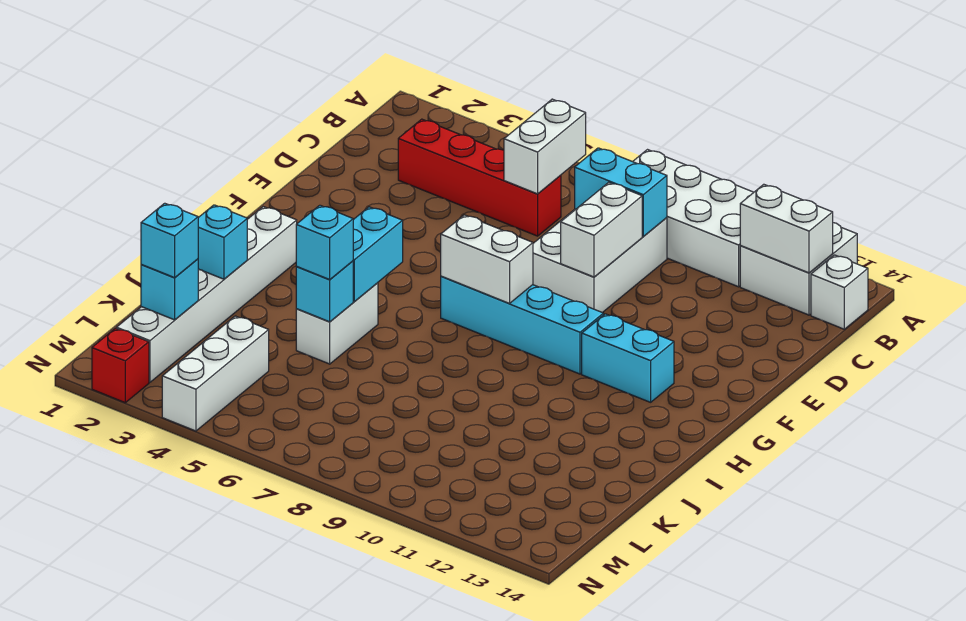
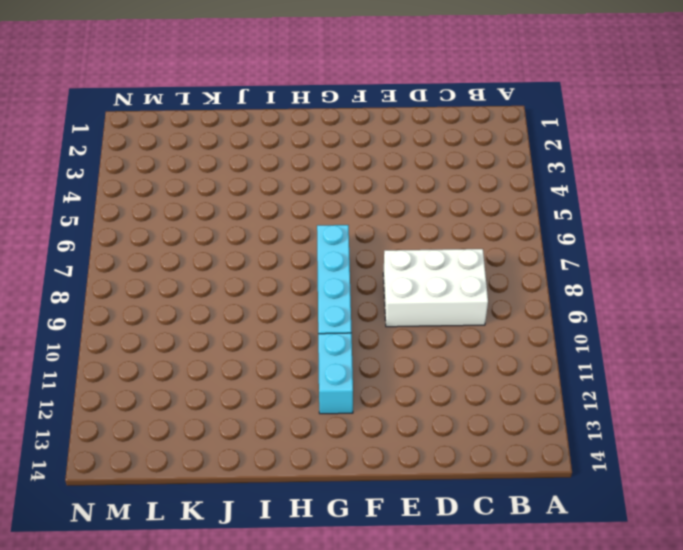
none -> white brick A8:B11 level 1
none -> white brick A12:B13 level 1
none -> white brick B14 level 1

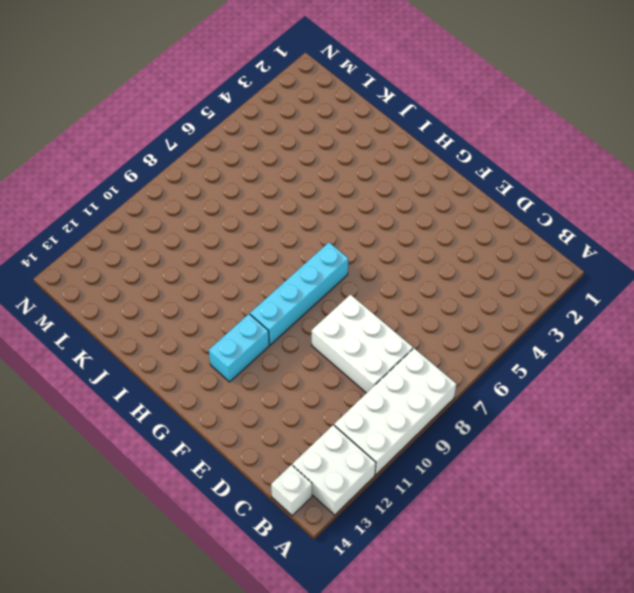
none -> red brick C3:C6 level 1
none -> white brick H2:M2 level 1
none -> white brick I5:J5 level 1

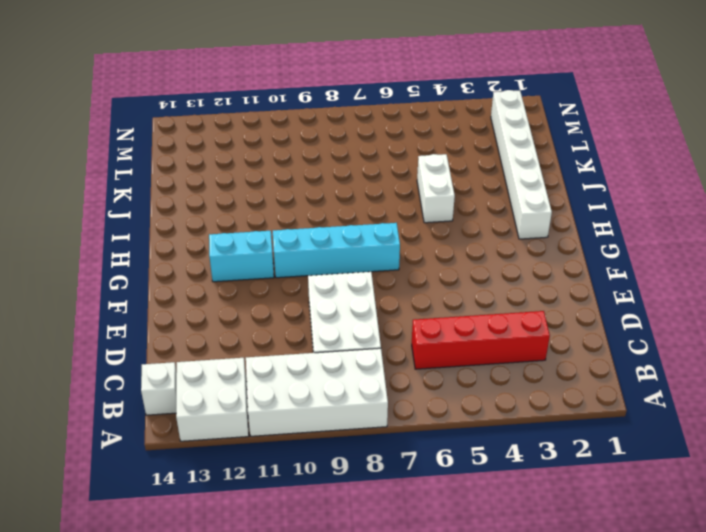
none -> white brick L4:N4 level 1
none -> red brick N2 level 1
none -> white brick B6:C6 level 2

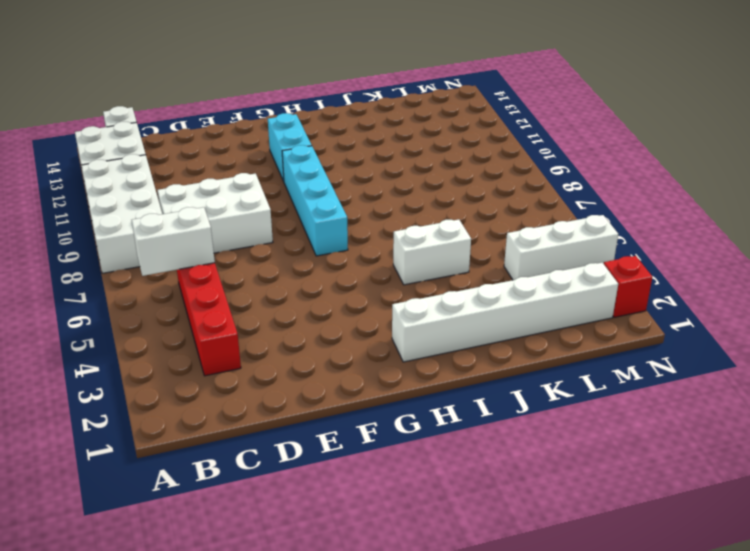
none -> white brick B12:B13 level 2
none -> cyan brick C8:C9 level 2
none -> white brick D9:E9 level 2

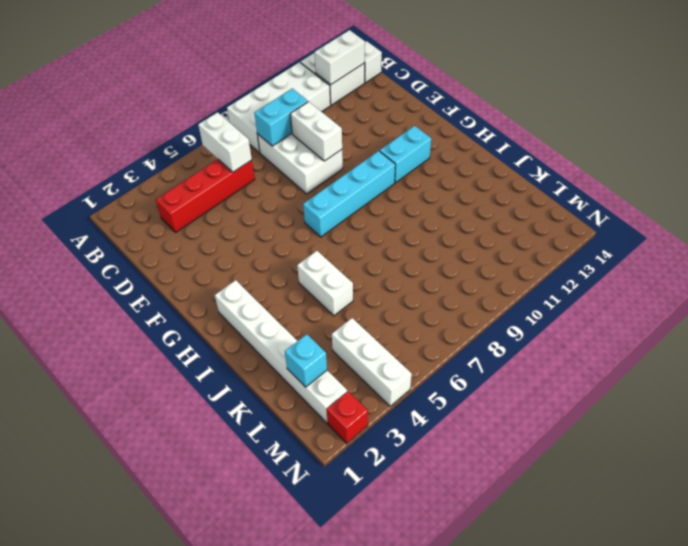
none -> white brick G7:G8 level 2
none -> cyan brick H5:I5 level 2
none -> cyan brick J2 level 2

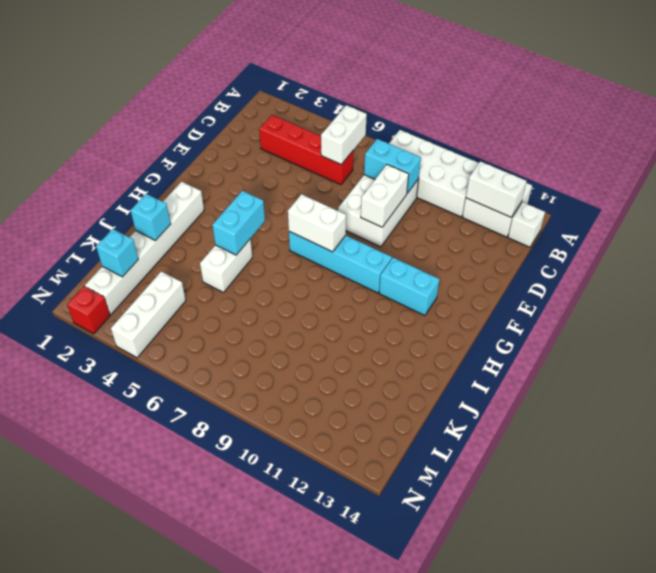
none -> cyan brick J5 level 2
none -> cyan brick J5 level 3
none -> cyan brick L2 level 3

